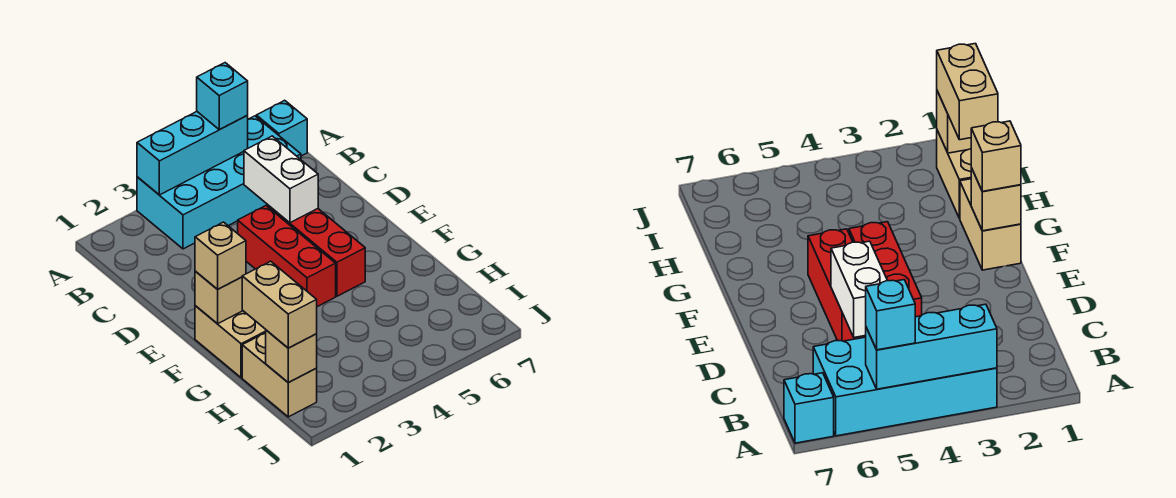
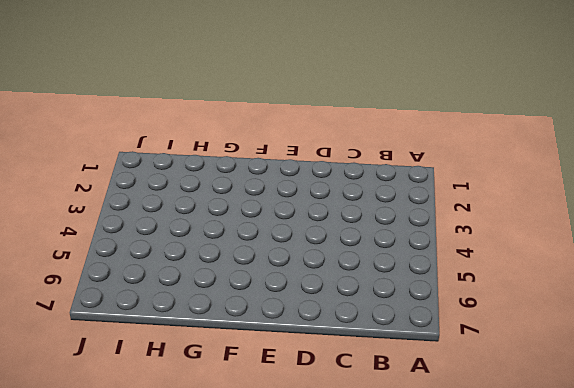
none -> cyan brick A3:B6 level 1
none -> cyan brick A7 level 1
none -> red brick D4:F4 level 1

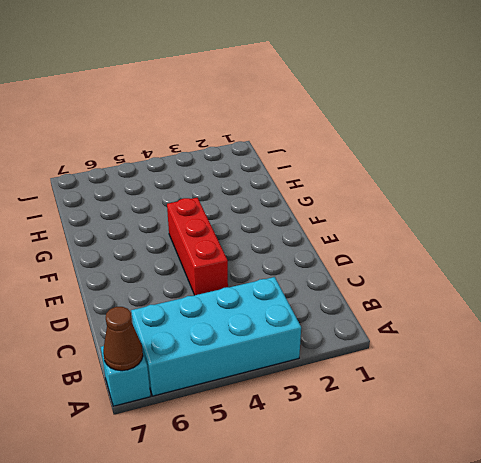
brown cone A7 level 2 -> none
none -> red brick D5:F5 level 1
none -> tan brick F1:G1 level 1
none -> tan brick H1:I1 level 1

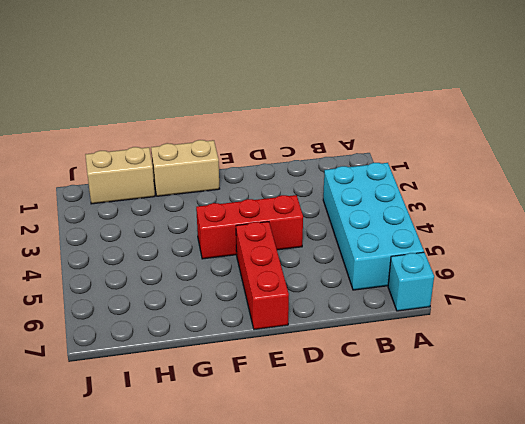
red brick E5:E7 level 1 -> red brick D5:F5 level 1
none -> cyan brick A3:A5 level 2
none -> white brick C5:D5 level 2
none -> tan brick F1 level 2

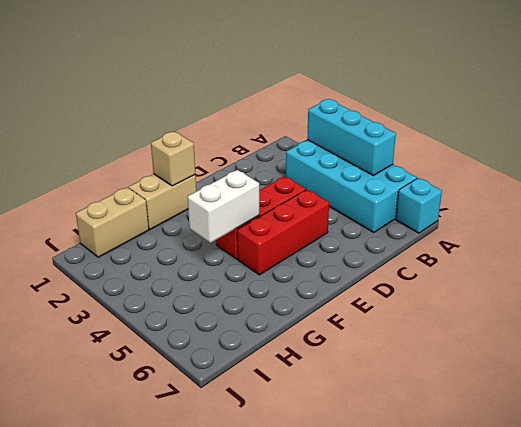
white brick F4:G4 level 2 -> white brick C5:D5 level 2
none -> tan brick I1 level 2
none -> cyan brick A5 level 3
none -> tan brick F1 level 3

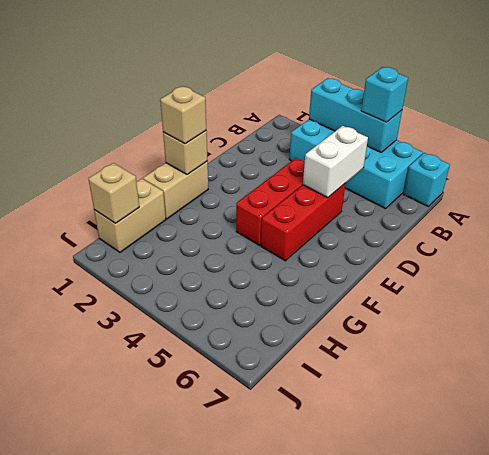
none -> tan brick H1:I1 level 3

